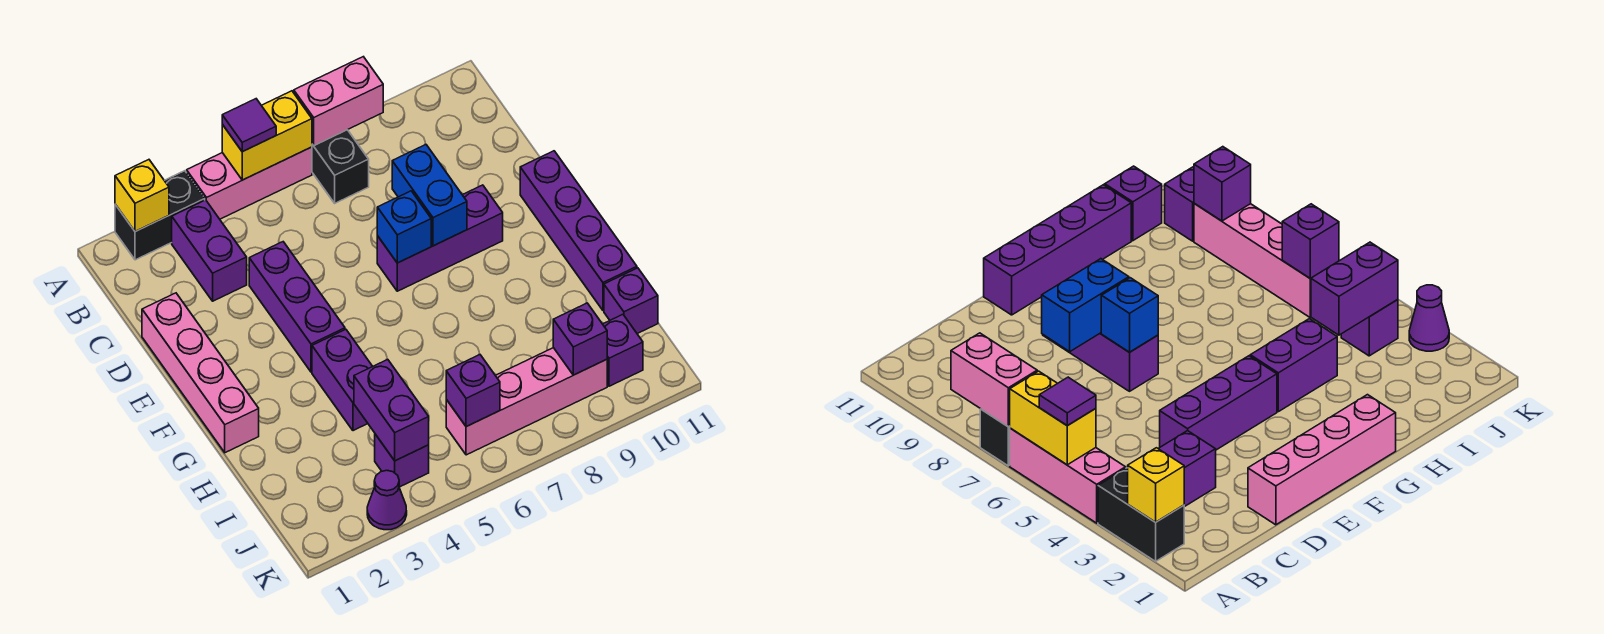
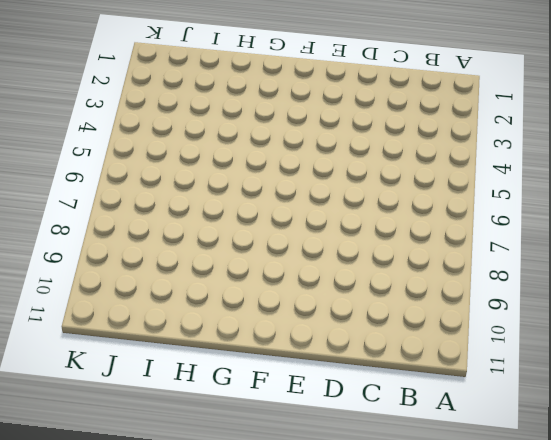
none -> black brick A2:A3 level 1
none -> pink brick A4:A6 level 1
none -> black brick A7:B7 level 1

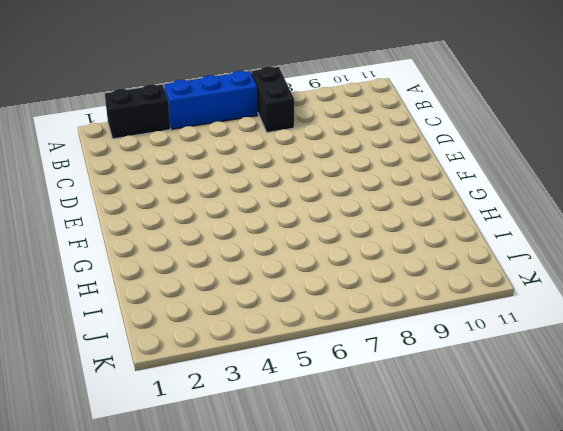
blue brick A4:A6 level 1 -> pink brick A4:A6 level 1
none -> purple brick B3:C3 level 1
none -> pink brick D1:G1 level 1
none -> purple brick D4:F4 level 1

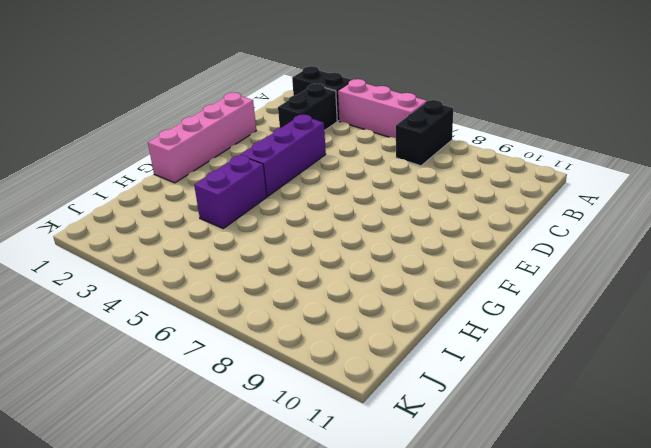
black brick B3:C3 level 1 -> purple brick B3:C3 level 1
none -> purple brick E7:E9 level 1
none -> purple brick E11:H11 level 1
none -> purple brick I11 level 1

